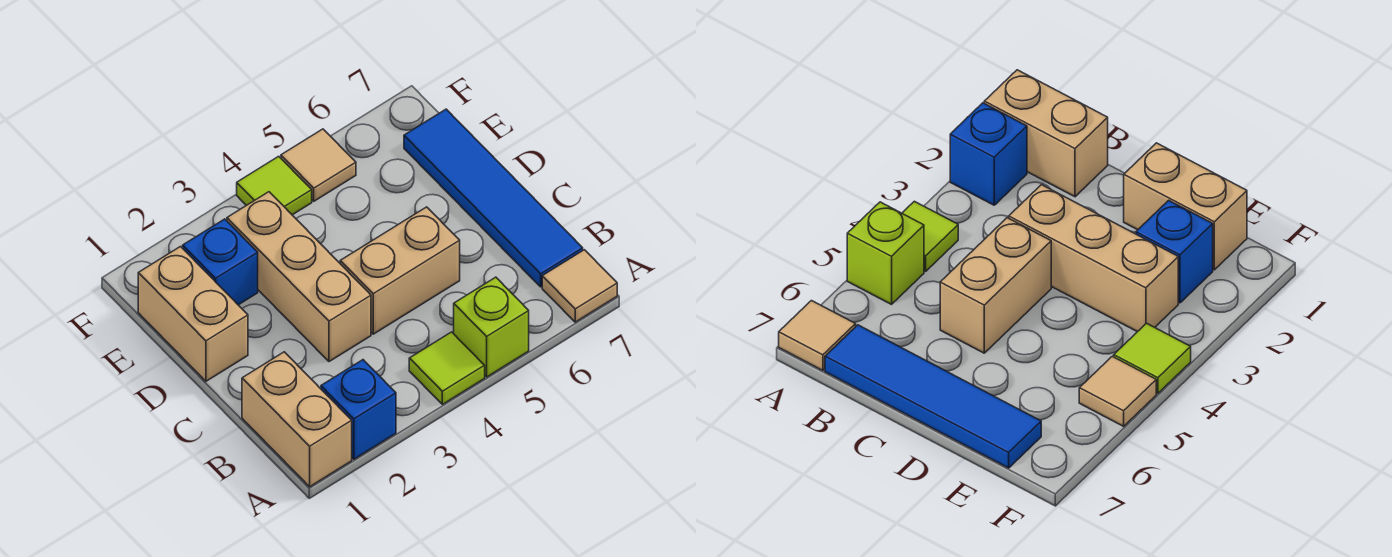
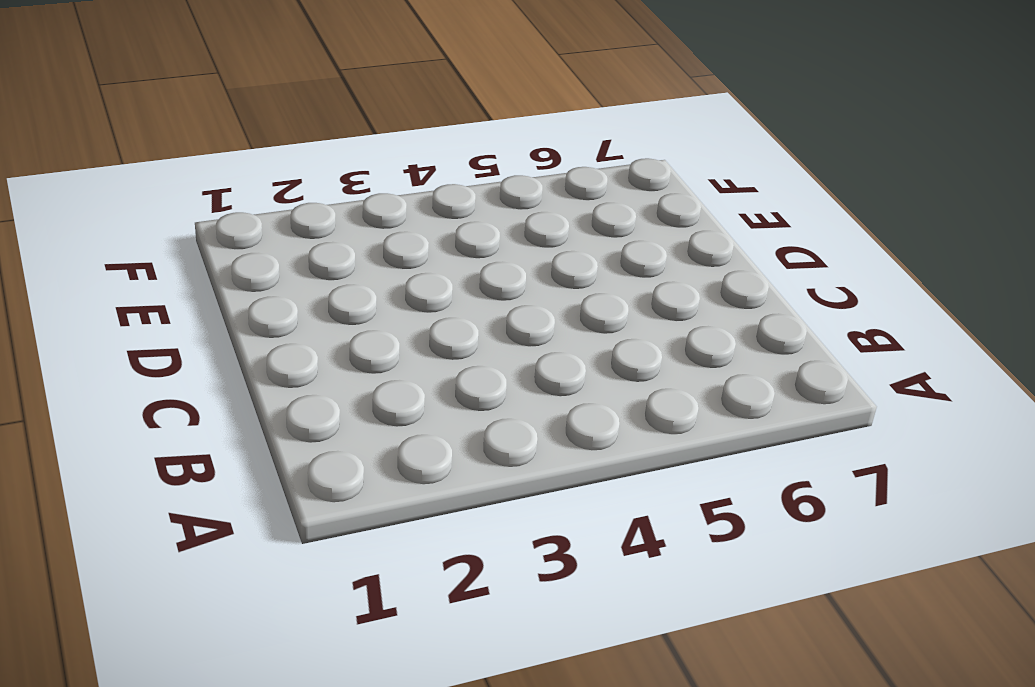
none -> tan brick A1:B1 level 1
none -> blue brick A2 level 1
none -> lime tile A4 level 1

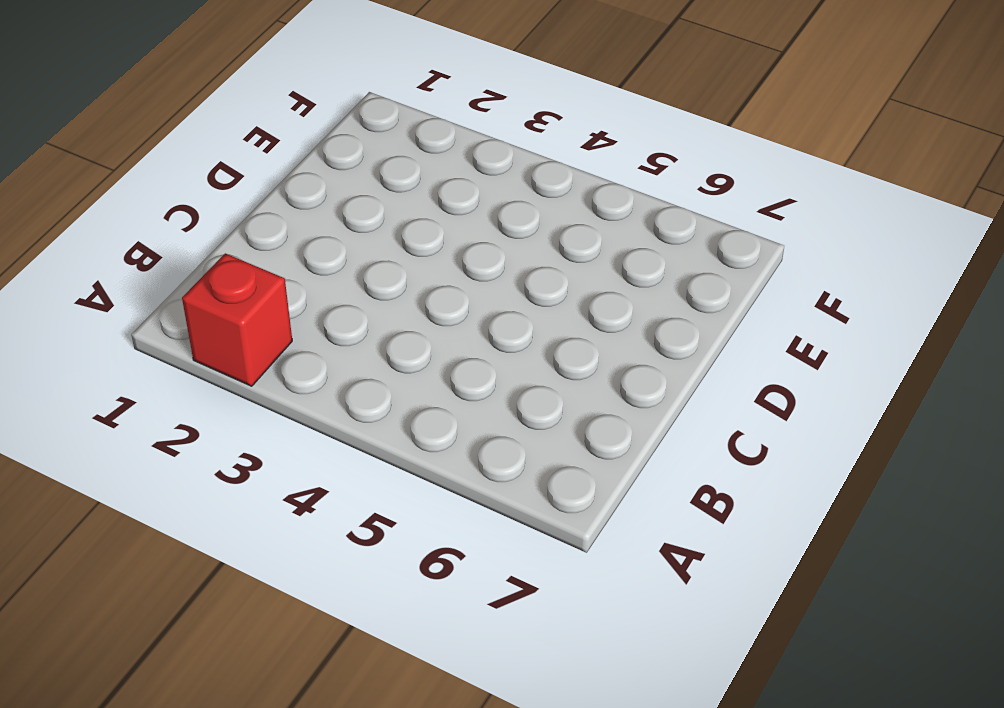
red brick A2 level 1 -> blue brick A2 level 1
none -> tan brick A1:B1 level 1
none -> lime tile A4 level 1
none -> lime brick A5 level 1

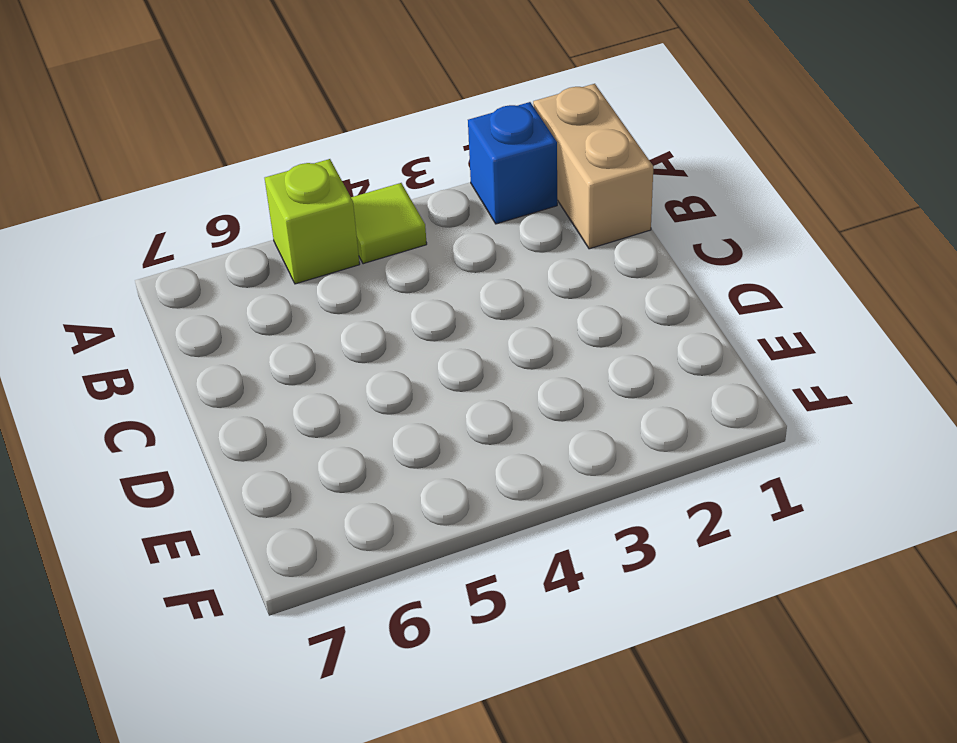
none -> tan tile A7 level 1
none -> blue tile B7:E7 level 1
none -> tan brick C3:E3 level 1

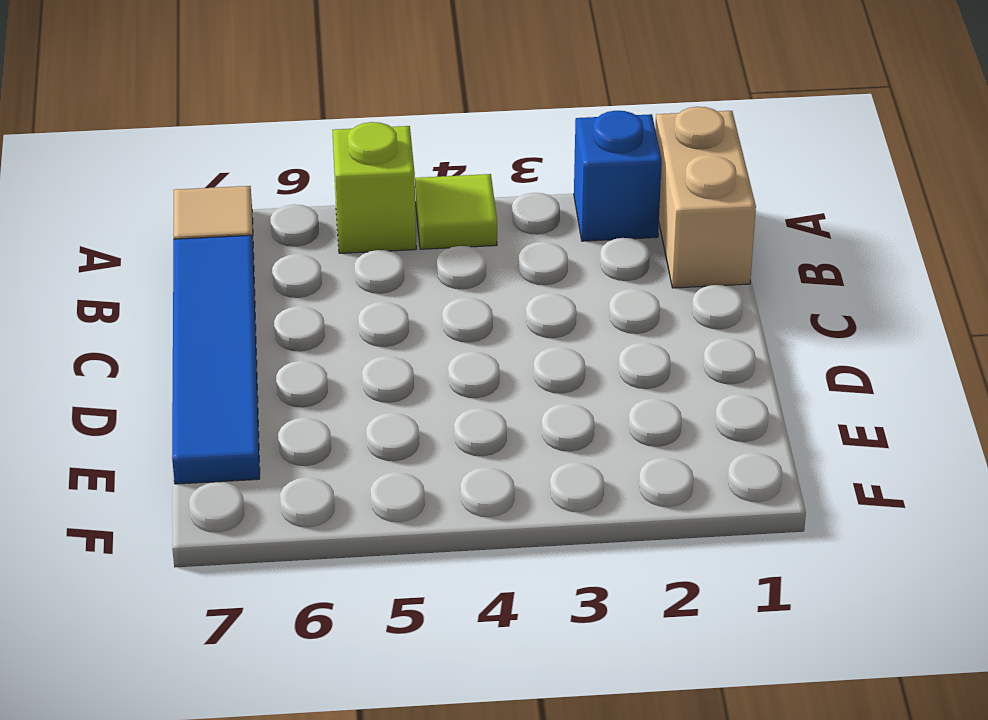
none -> tan brick C3:E3 level 1
none -> tan brick C4:C5 level 1
none -> tan brick D1:E1 level 1

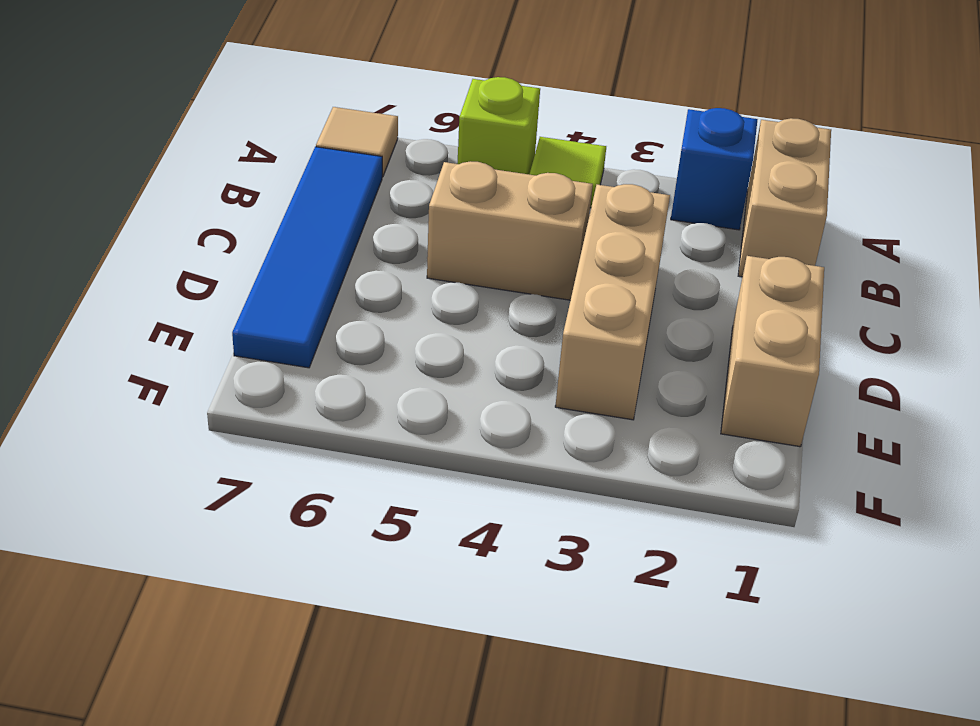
none -> blue brick E2 level 1
none -> lime tile F4 level 1
none -> tan tile F5 level 1

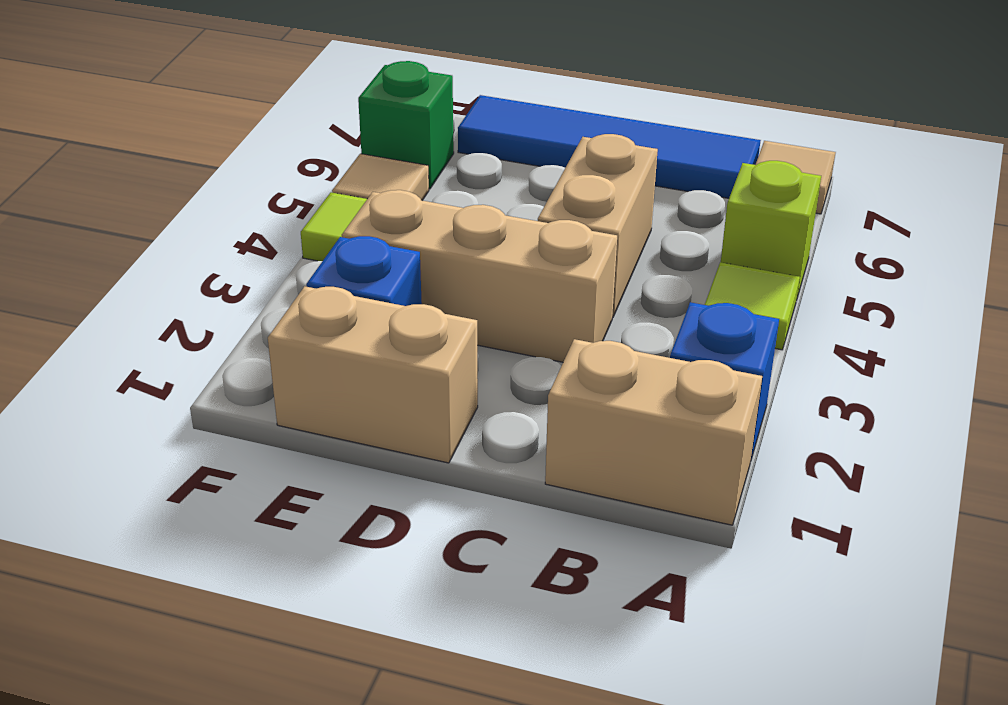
green brick F6 level 1 -> none

